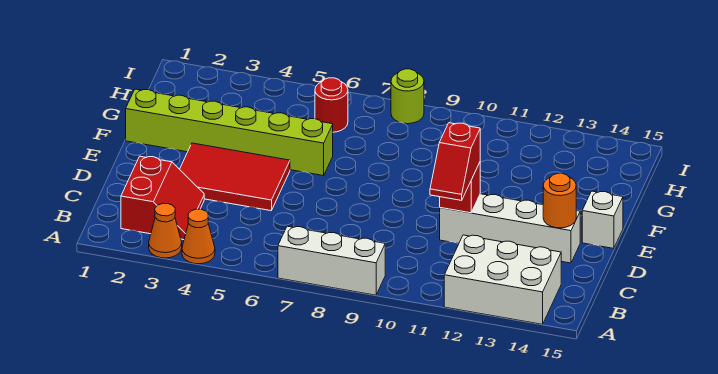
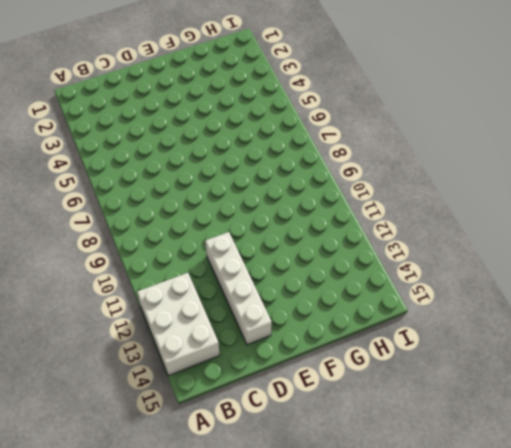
none -> orange cone A3 level 1
none -> orange cone A4 level 1
none -> white brick A7:A9 level 1

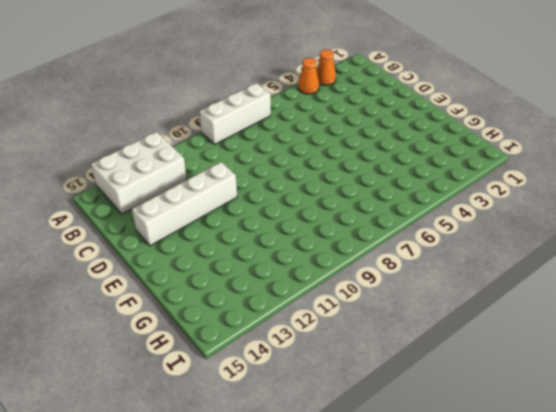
none -> red slope B2:C3 level 1 top 2
none -> red tile D3:E5 level 1
none -> white brick E15 level 1

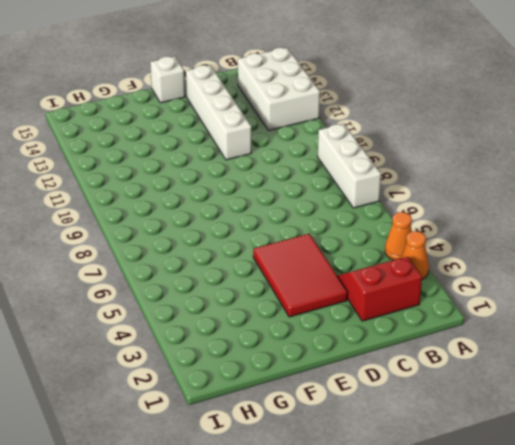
none -> lime brick F1:F6 level 1
none -> red round brick H6 level 1
none -> lime round brick I8 level 1

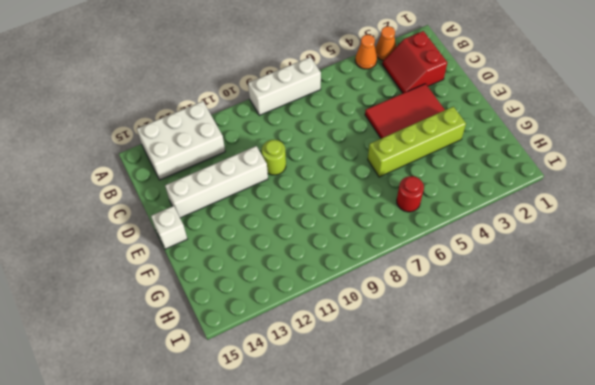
lime round brick D10 level 1 -> lime round brick I8 level 1
lime brick F3:F6 level 1 -> lime brick F1:F6 level 1
none -> red brick D11 level 2
none -> orange round brick D14 level 2
none -> red slope C11:D11 level 3 top D

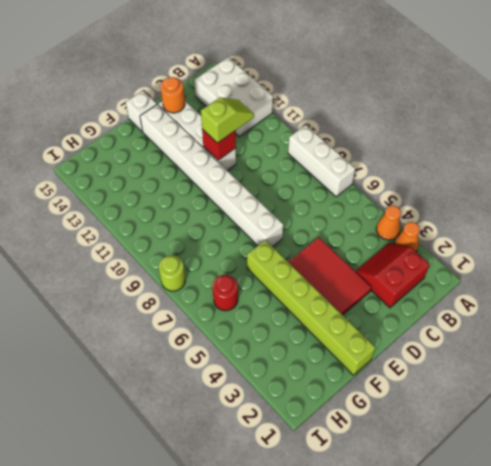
lime slope C11:D11 level 3 top D -> red slope C11:D11 level 3 top D
white brick E7:E14 level 1 -> none

